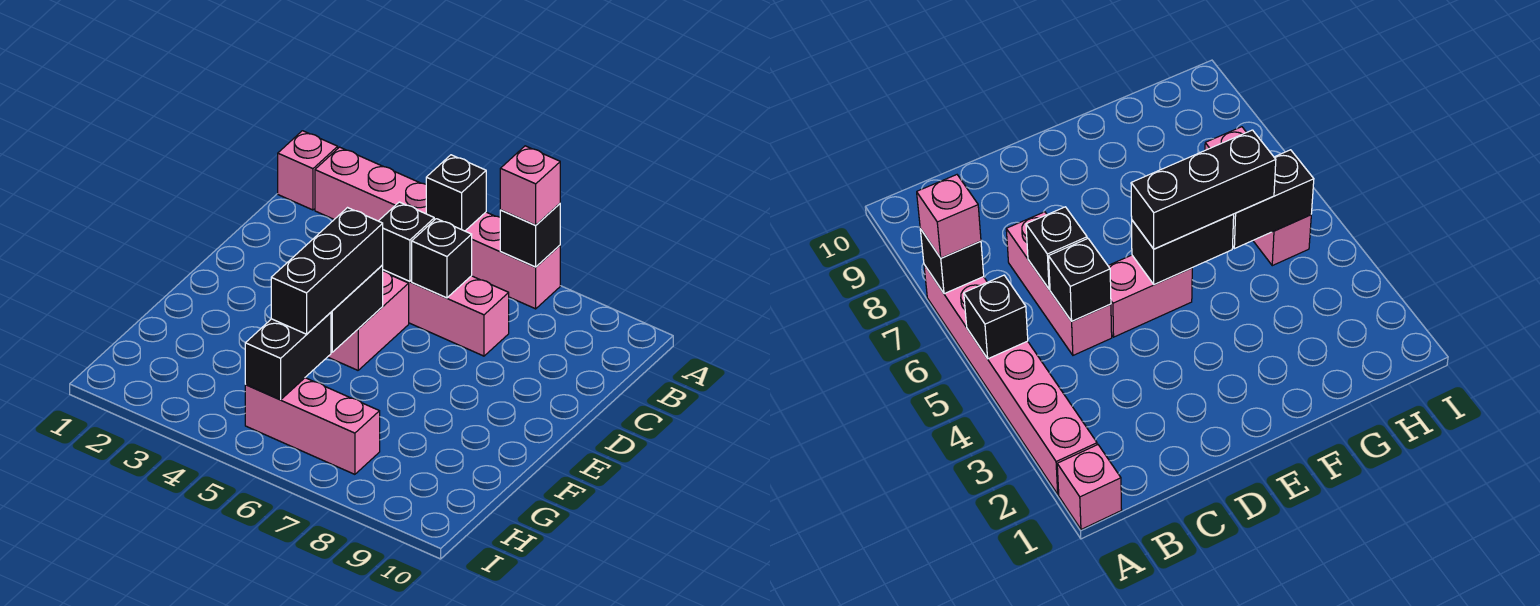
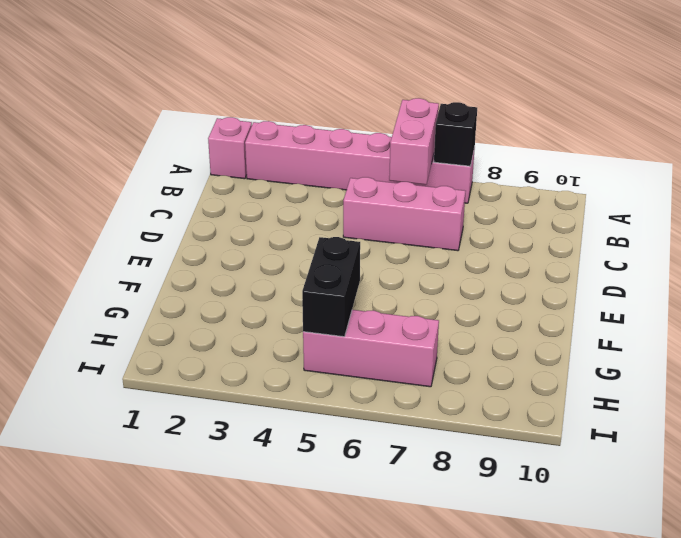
pink brick A6:B6 level 2 -> pink brick D5:E5 level 1
none -> black brick A5 level 2
none -> black brick C5 level 2
none -> black brick C6 level 2

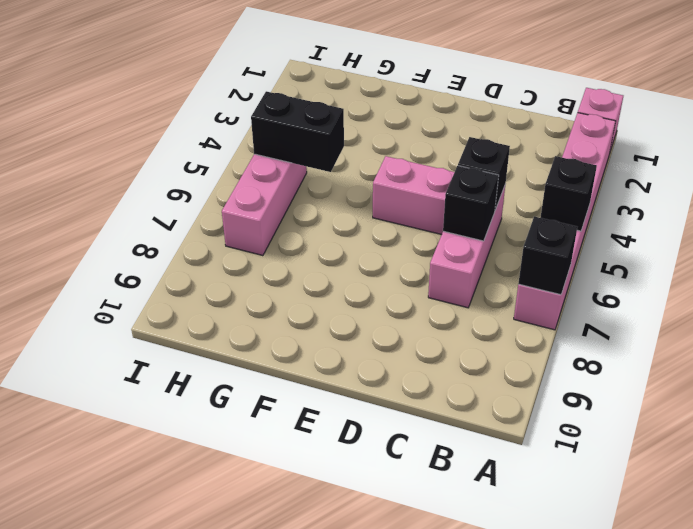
none -> black brick E5:F5 level 2
none -> pink brick A7 level 3
none -> black brick E5:G5 level 3

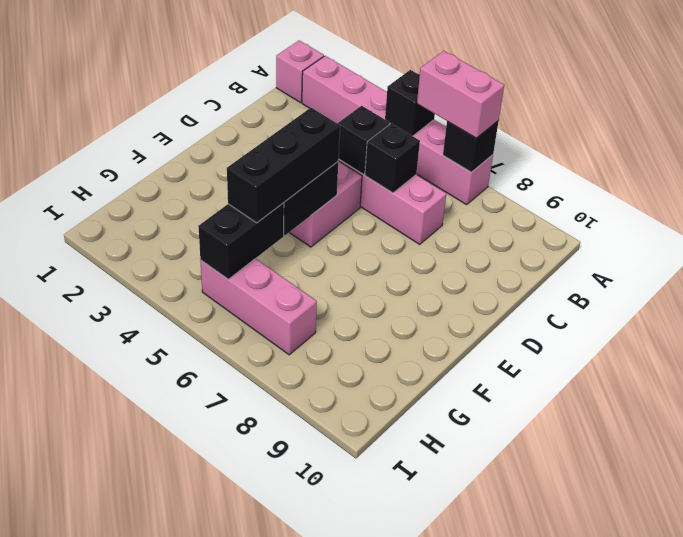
pink brick A6:A7 level 3 -> pink brick A7 level 3

